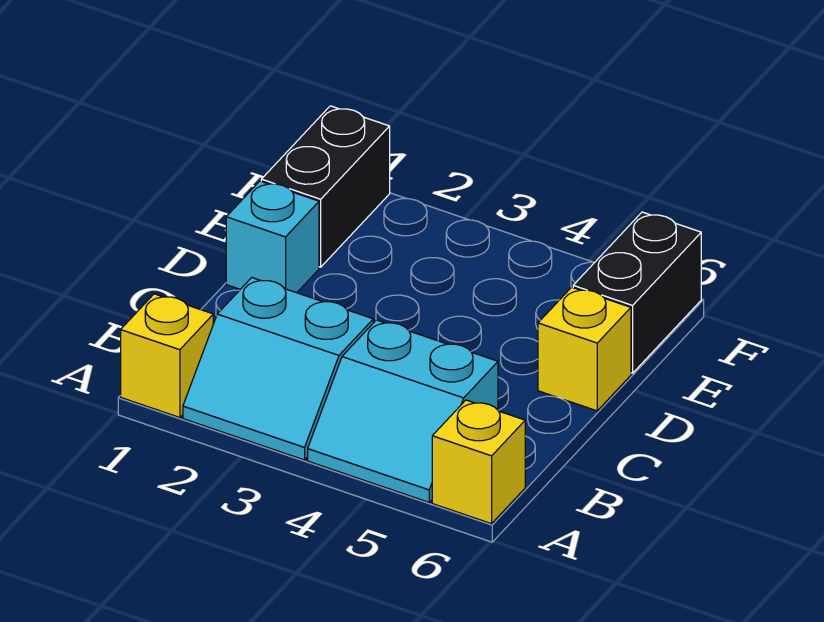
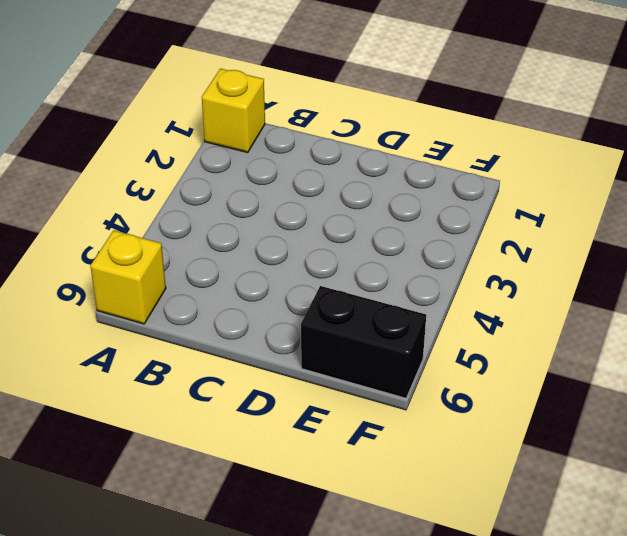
none -> cyan slope A2:B3 level 1 top B
none -> cyan slope A4:B5 level 1 top B

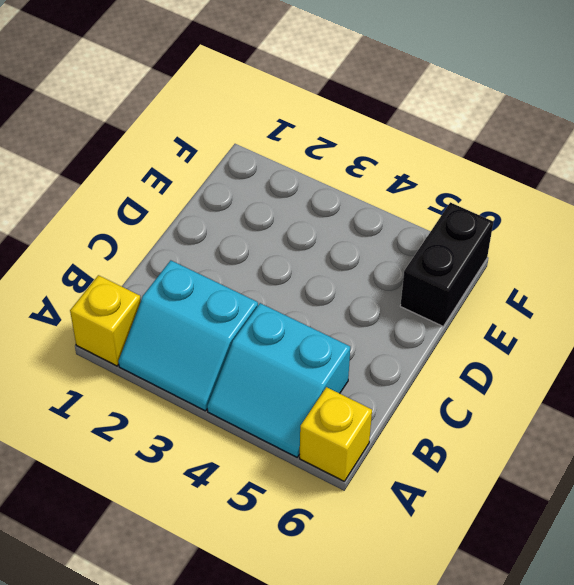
none -> cyan brick D1 level 1
none -> yellow brick D6 level 1

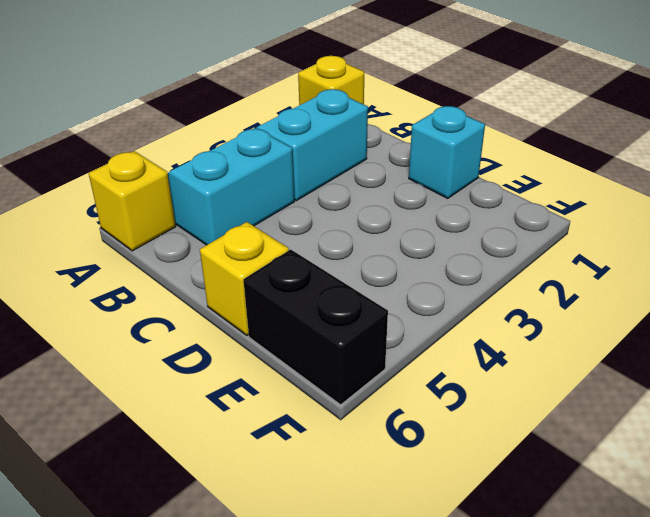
none -> black brick E1:F1 level 1

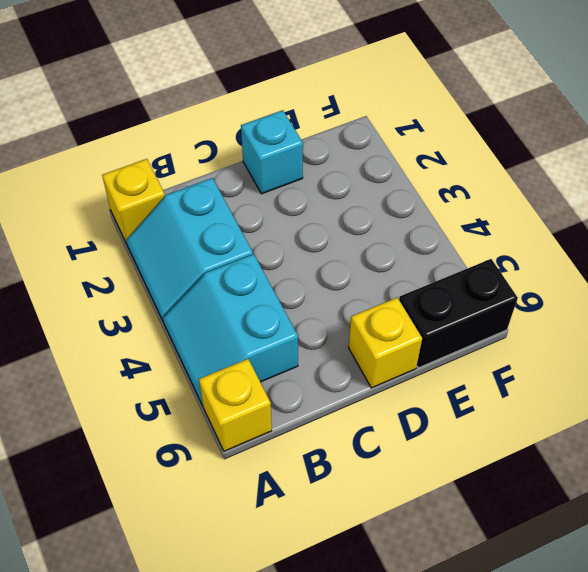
none -> black brick E1:F1 level 1

